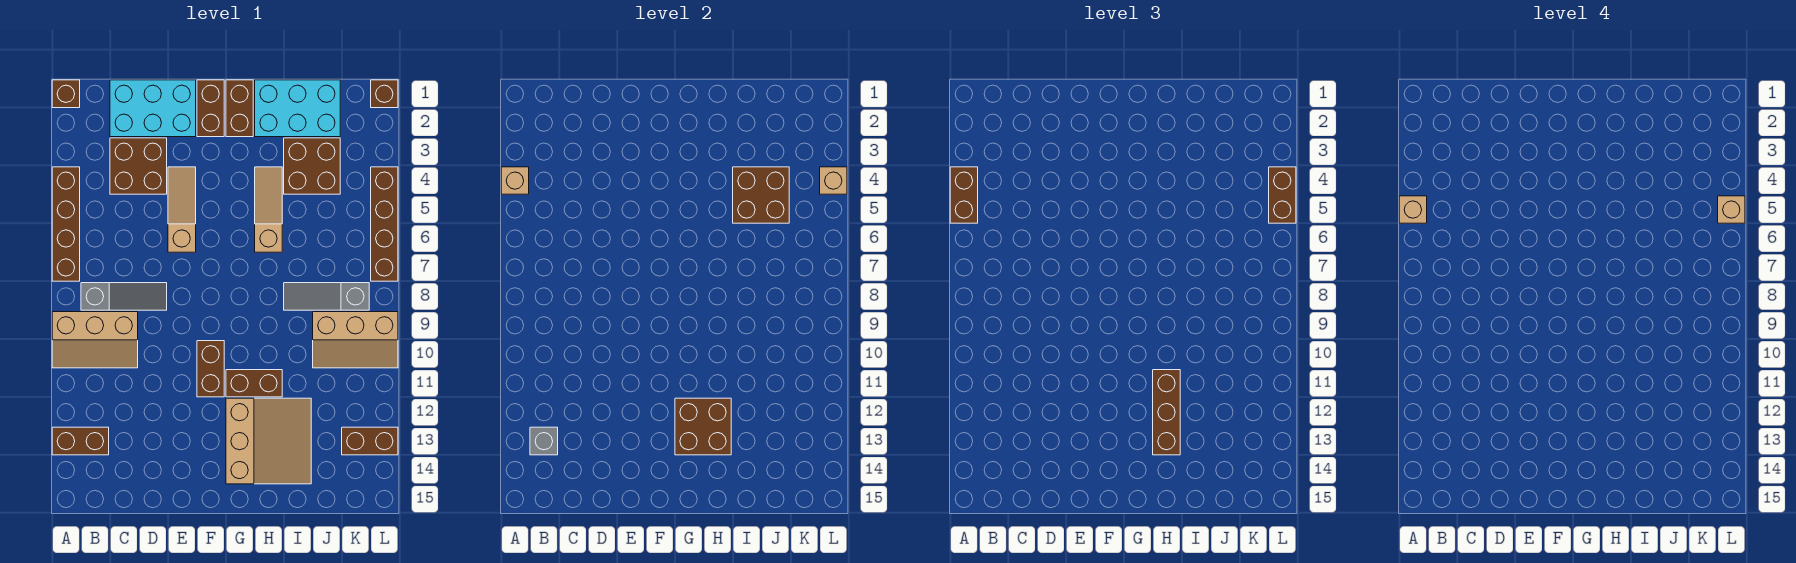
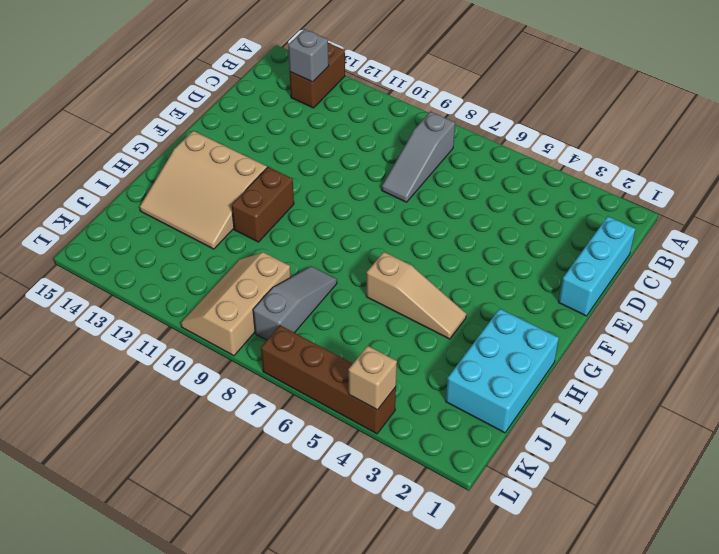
cyan brick C1:E1 level 1 -> cyan brick C1:E2 level 1
none -> brown brick A1 level 1
none -> brown brick A4:A7 level 1
none -> tan slope A9:C10 level 1 top 9
none -> brown brick C3:D4 level 1

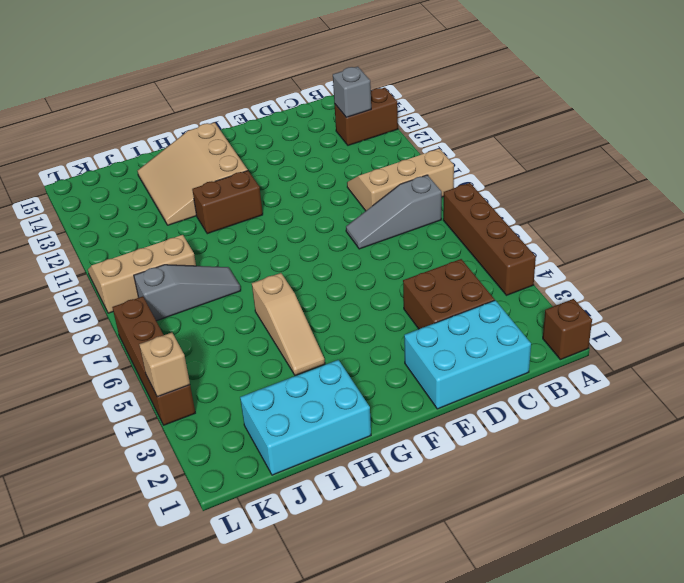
none -> tan slope E4:E6 level 1 top 6
none -> brown brick F1:F2 level 1
none -> brown brick F10:F11 level 1
none -> brown brick G1:G2 level 1

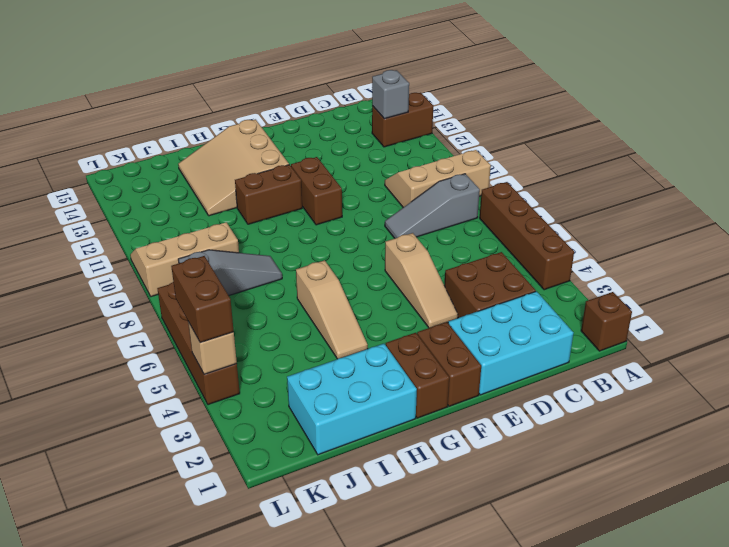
none -> brown brick I3:J4 level 1
none -> brown brick K13:L13 level 1
none -> brown brick L1 level 1
none -> tan brick A4 level 2

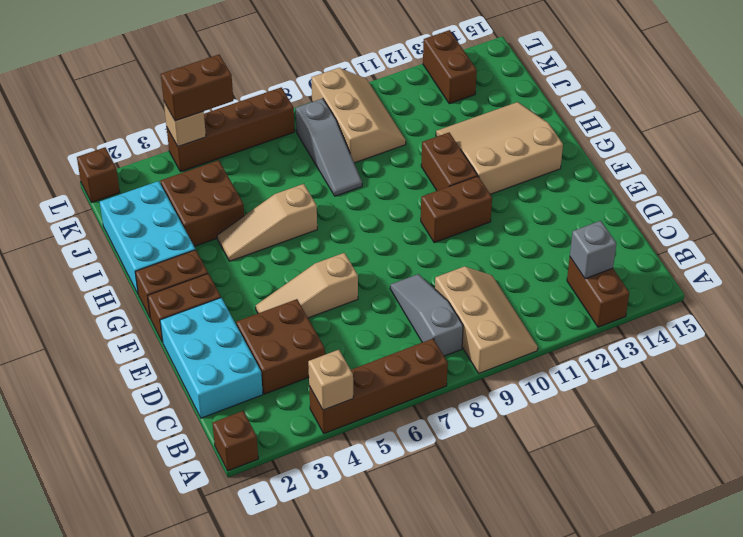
none -> brown brick G12:H13 level 2
none -> brown brick I4:J5 level 2
none -> brown brick A4:A5 level 3
none -> brown brick H11:H13 level 3

